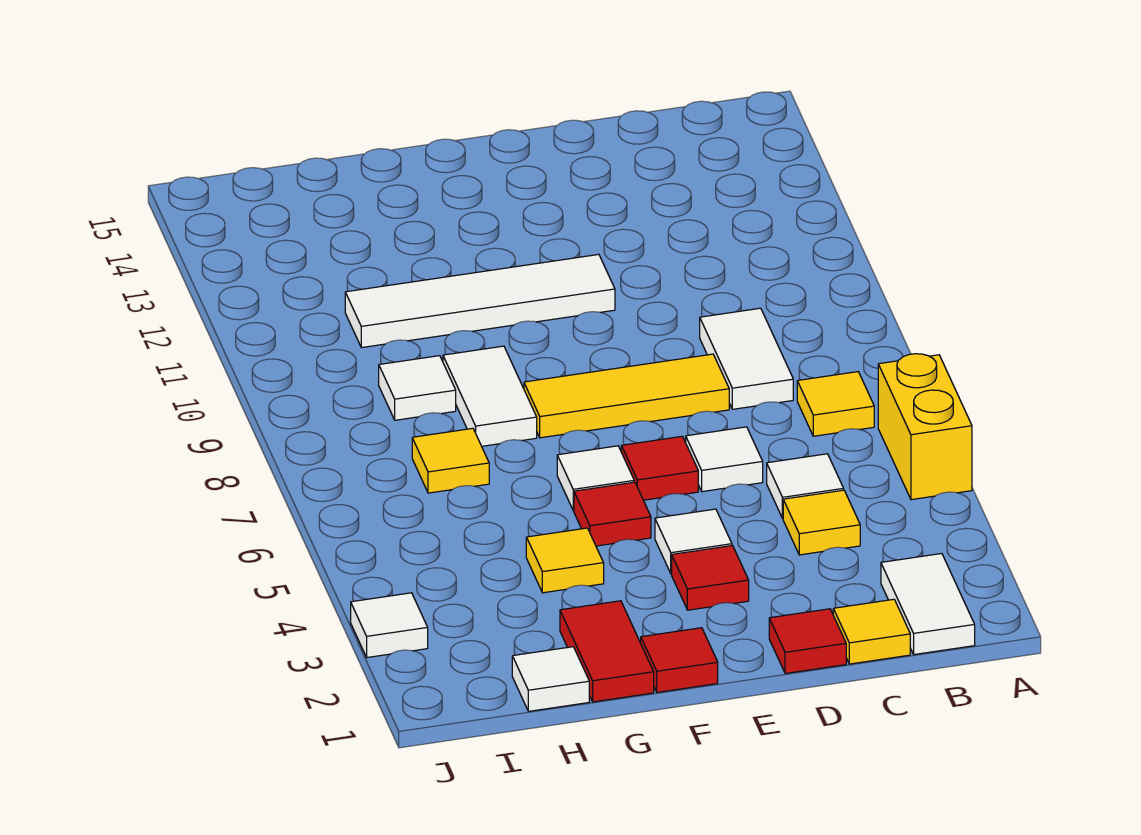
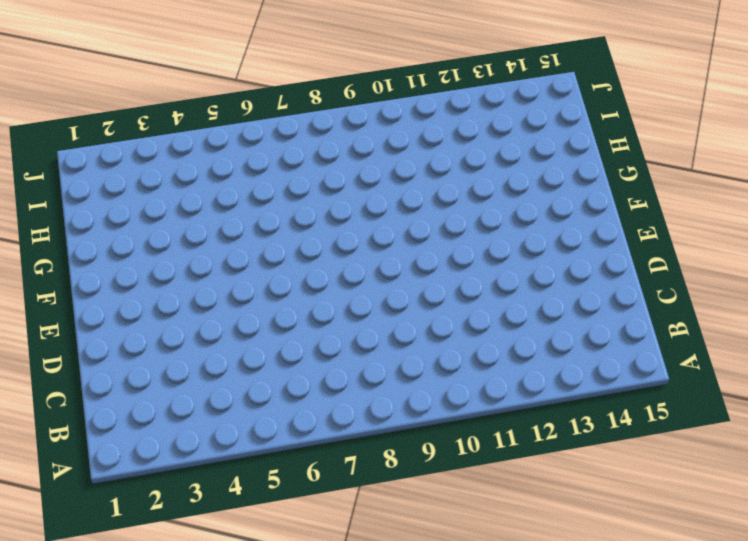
none -> yellow brick A5:A6 level 1
none -> white tile B1:B2 level 1
none -> yellow tile B7 level 1

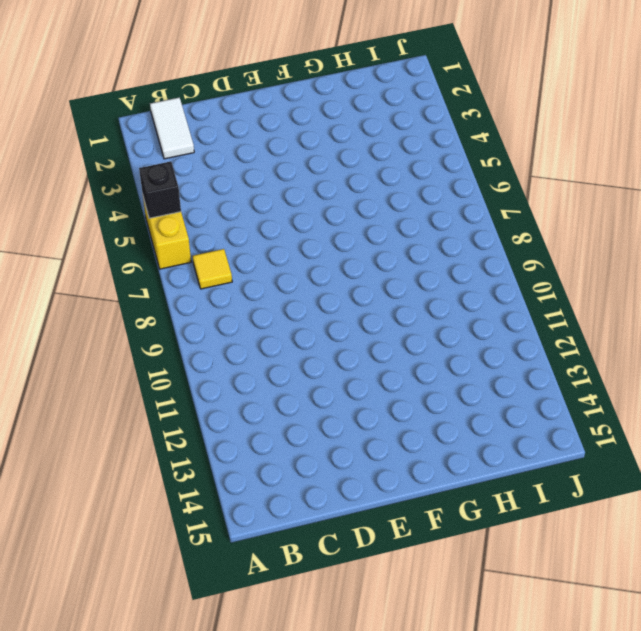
black brick A5 level 2 -> none
none -> yellow tile C1 level 1
none -> yellow tile C4 level 1
none -> white tile C5 level 1

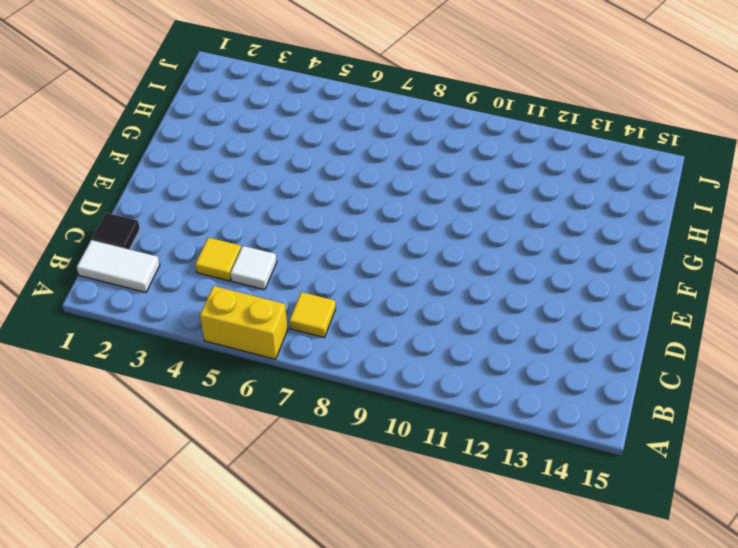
black tile C1 level 1 -> yellow tile C1 level 1
none -> white tile C8:C9 level 1
none -> red tile D1 level 1
none -> white tile D6 level 1

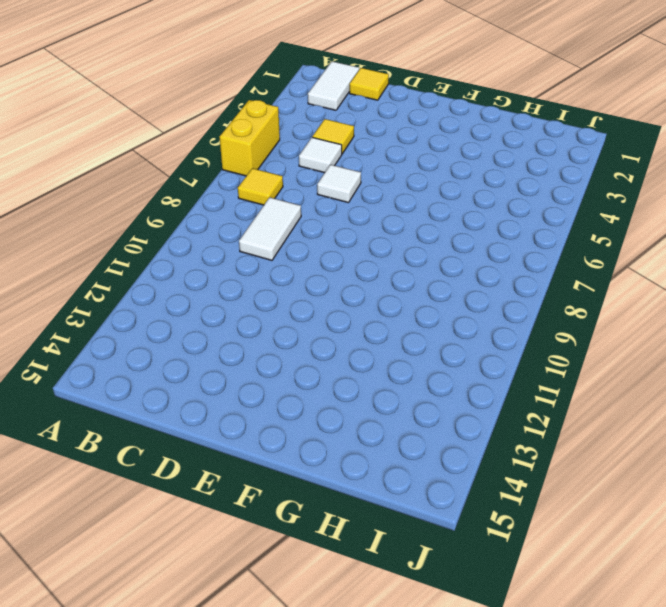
none -> red tile D1 level 1
none -> yellow tile D8:F8 level 1
none -> red tile E3 level 1

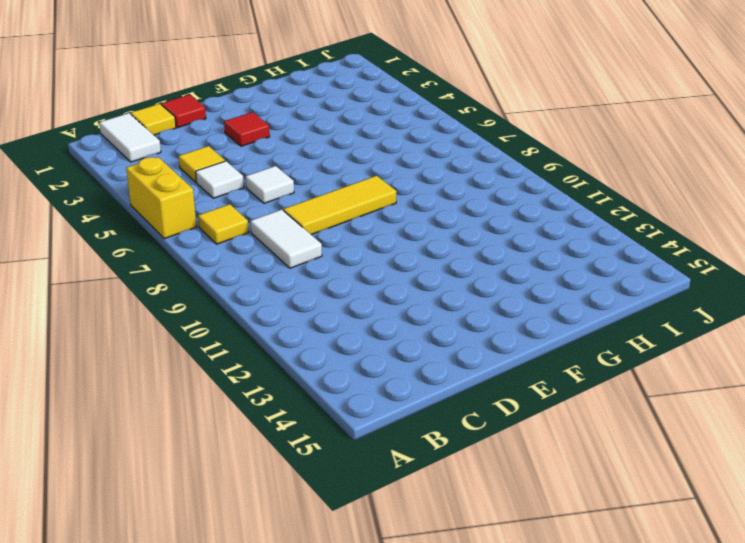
none -> white tile E4 level 1
none -> red tile E6 level 1
none -> white tile E11:H11 level 1

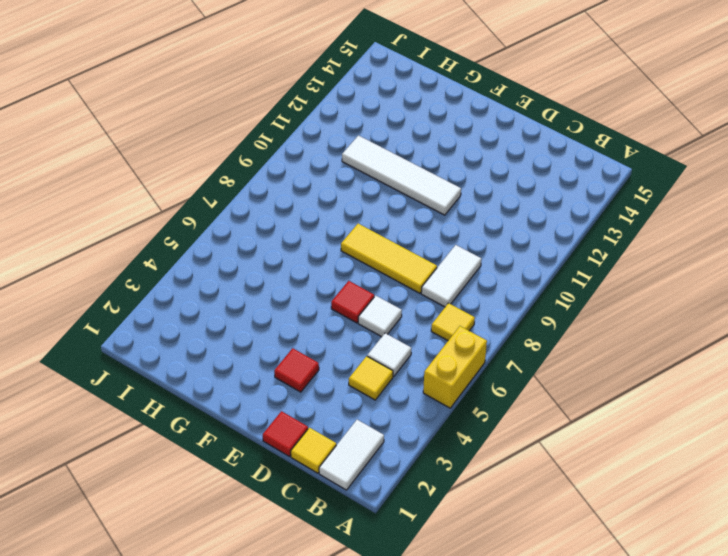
none -> white tile E4 level 1
none -> red tile F1 level 1
none -> red tile F5 level 1

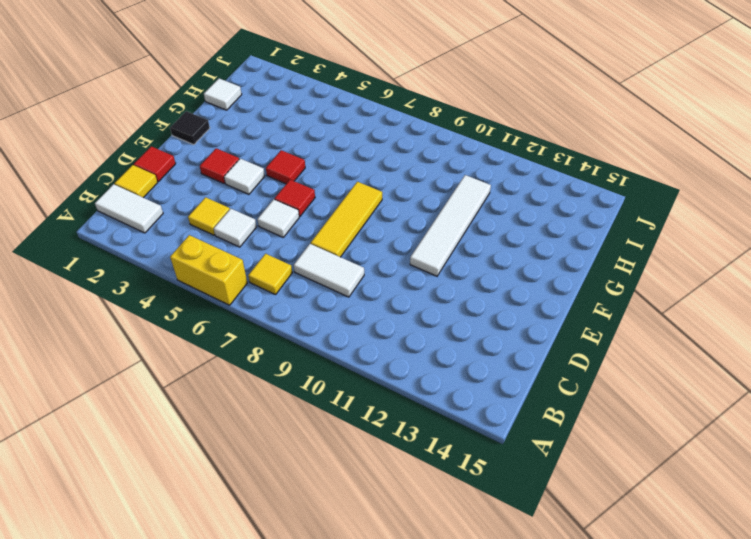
black tile F1 level 1 -> red tile F1 level 1
none -> white tile F6 level 1
none -> red tile G1:G2 level 1
none -> yellow tile G4 level 1

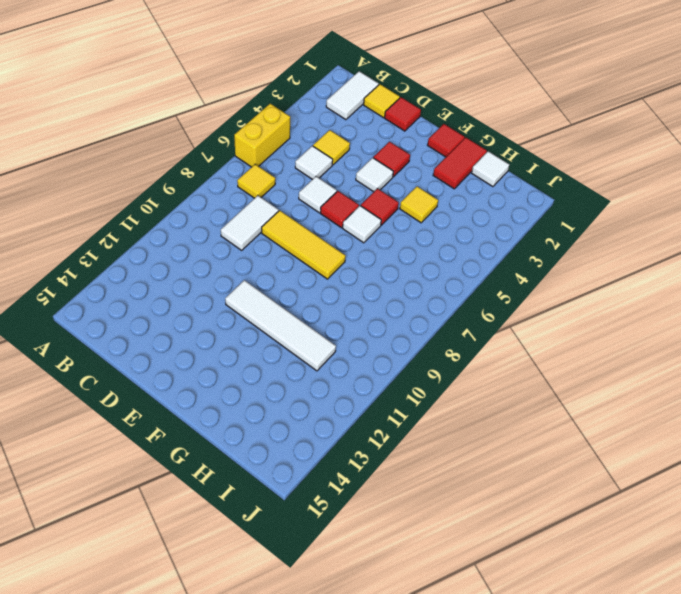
none -> white tile G8:G9 level 1
none -> yellow tile H7 level 1
none -> white tile H9 level 1

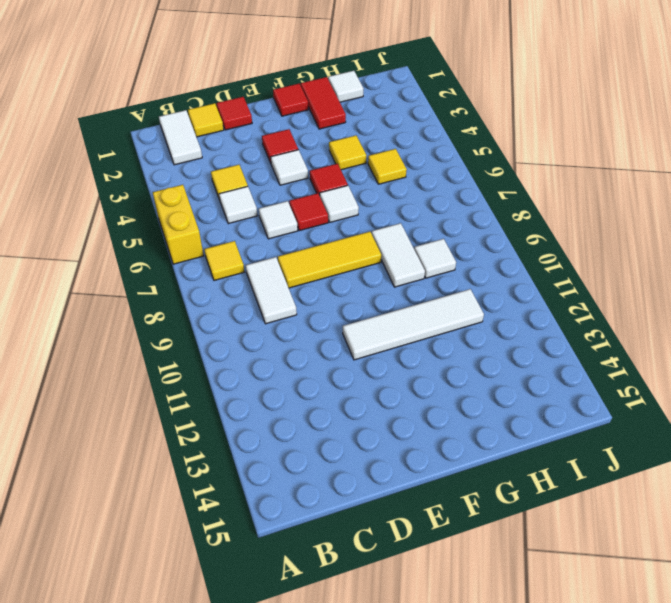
yellow tile H5 level 1 -> yellow tile H7 level 1
none -> white tile J3 level 1

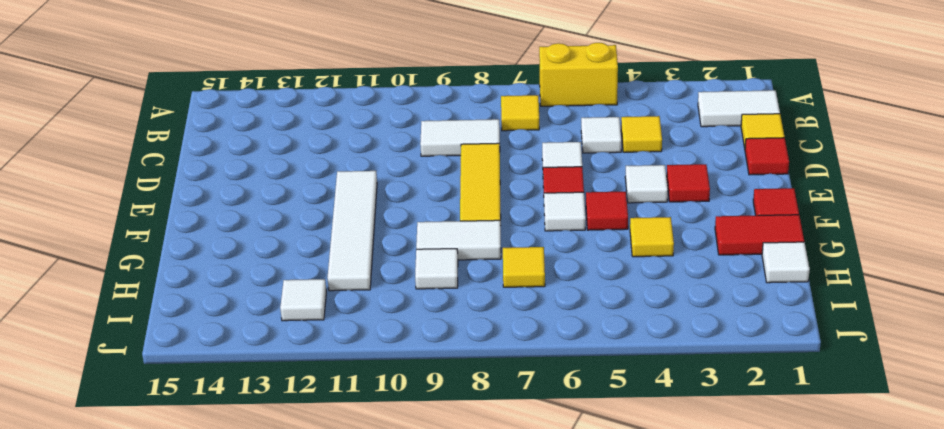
white tile I12 level 1 -> white tile J3 level 1

